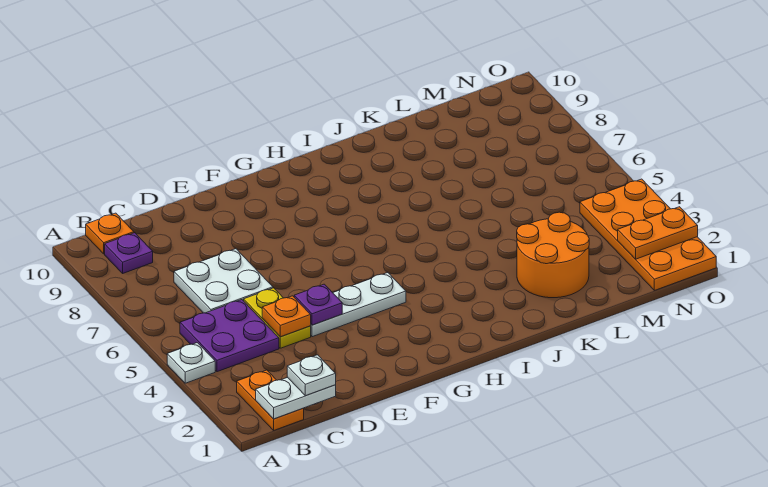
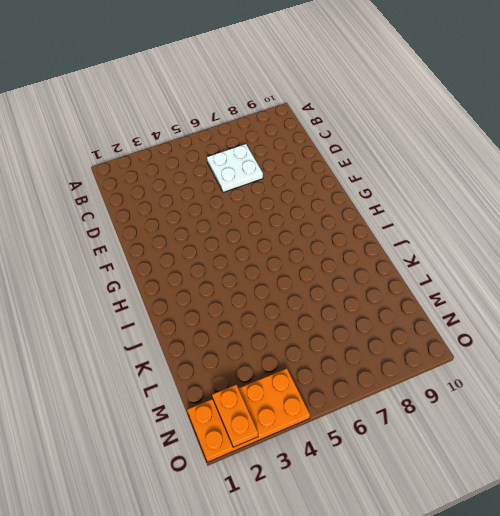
none -> white plate A4 level 1
none -> orange plate B1:B2 level 1
none -> purple plate B4:C5 level 1

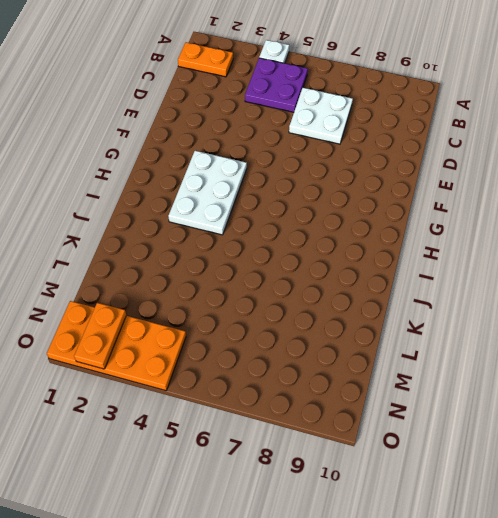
white plate G3:I4 level 1 -> white plate E4:G4 level 1
none -> purple plate B9 level 1
none -> orange plate B10 level 1
none -> yellow plate D4:D5 level 1

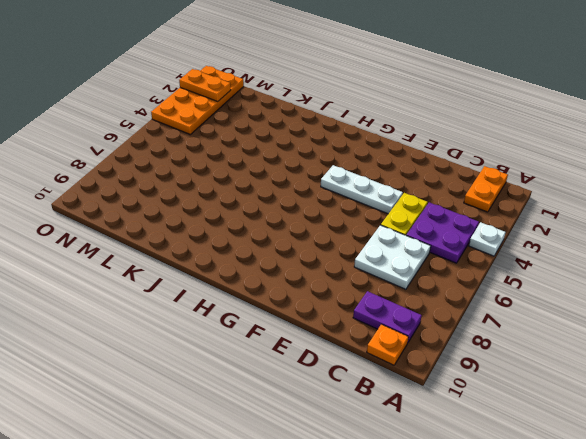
purple plate B9:C9 level 1 -> purple plate B9 level 1
none -> orange round brick K2:L3 level 1
none -> white plate B1:C1 level 2
none -> orange plate D4 level 2

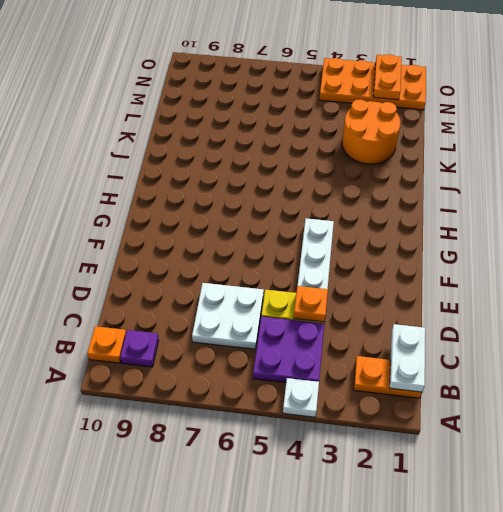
none -> purple plate E4 level 2
none -> white plate C1 level 3

